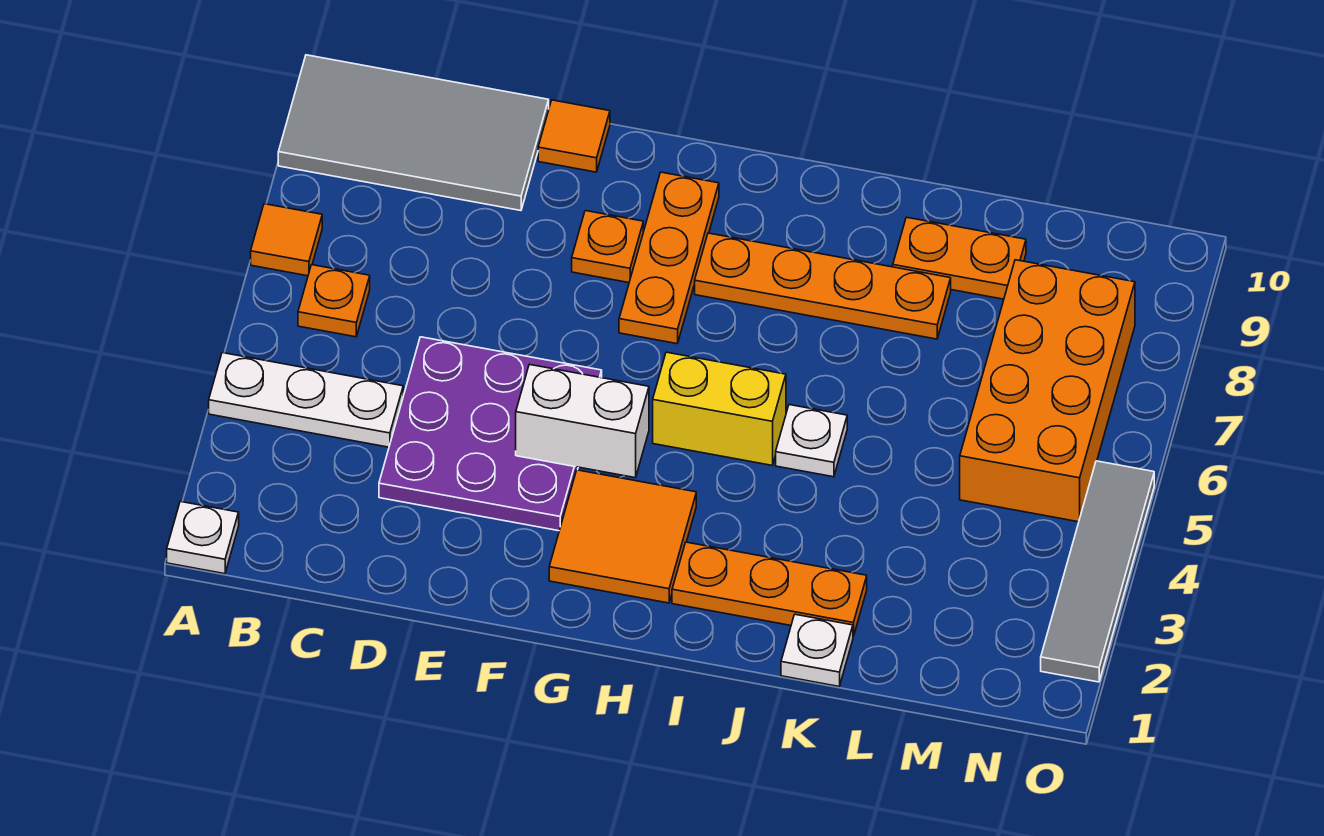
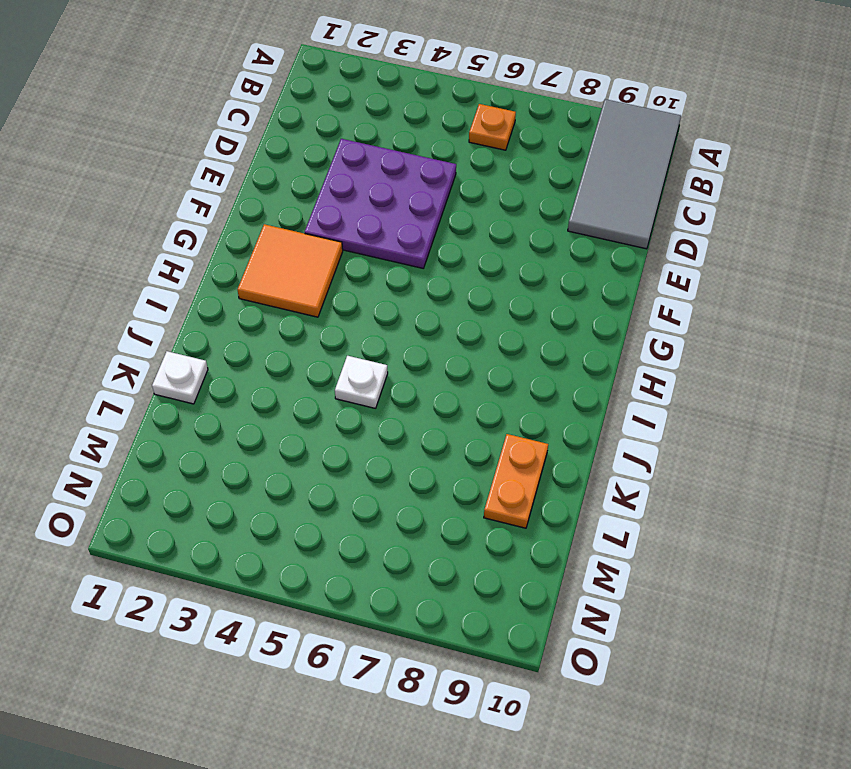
none -> white plate A1 level 1
none -> white plate A4:C4 level 1
none -> orange tile A7 level 1

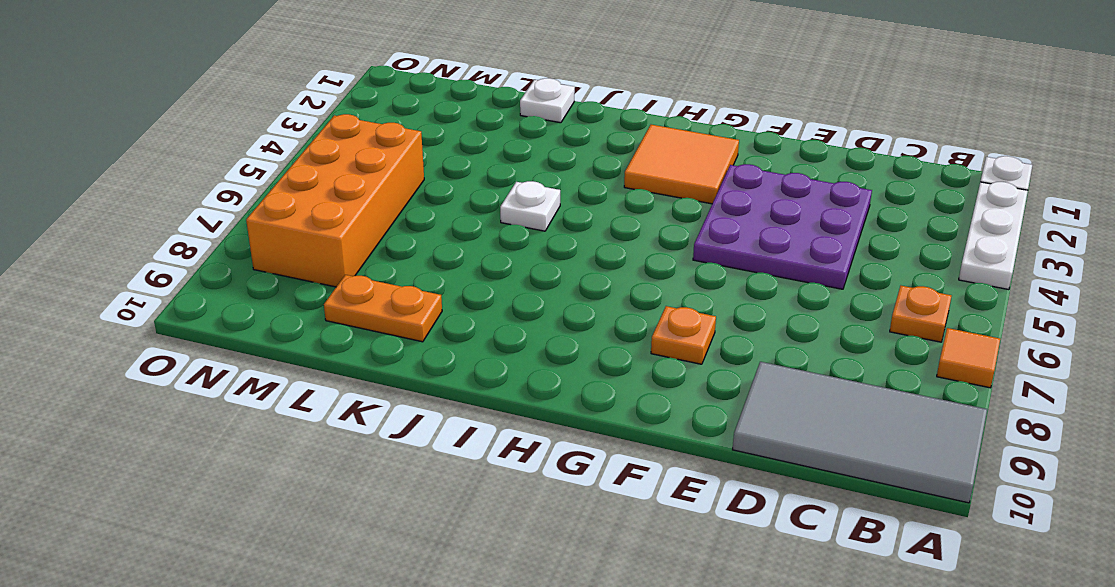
white plate A2:A4 level 1 -> white plate A4:C4 level 1
none -> orange tile E10 level 1
none -> orange plate G7:G9 level 1
none -> yellow brick H5:I5 level 1

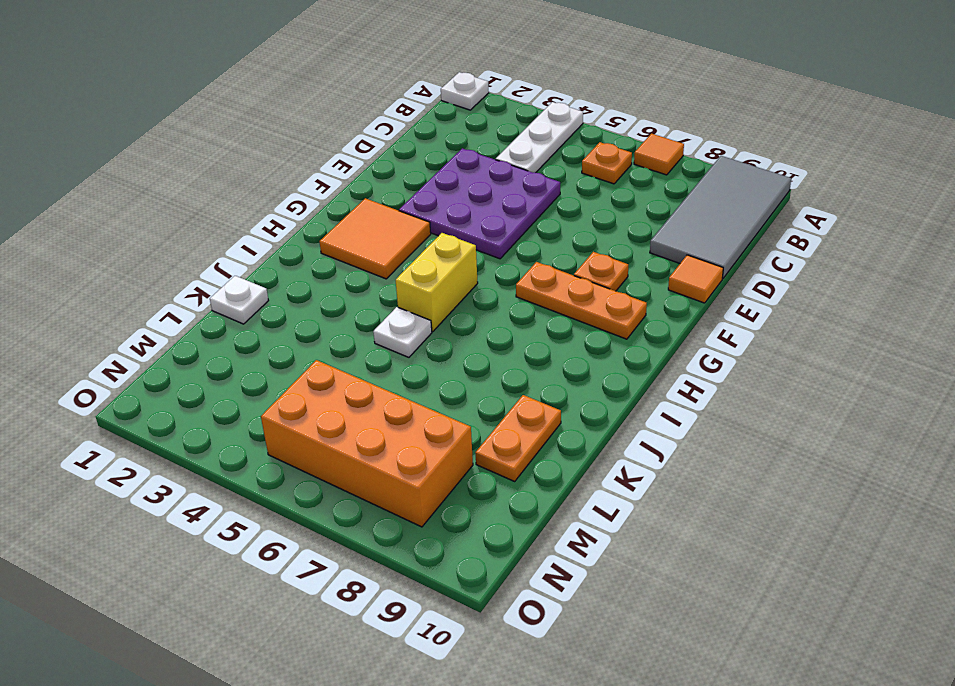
none -> orange plate H8:K8 level 1
none -> orange plate I2:K2 level 1
none -> grey tile O2:O5 level 1

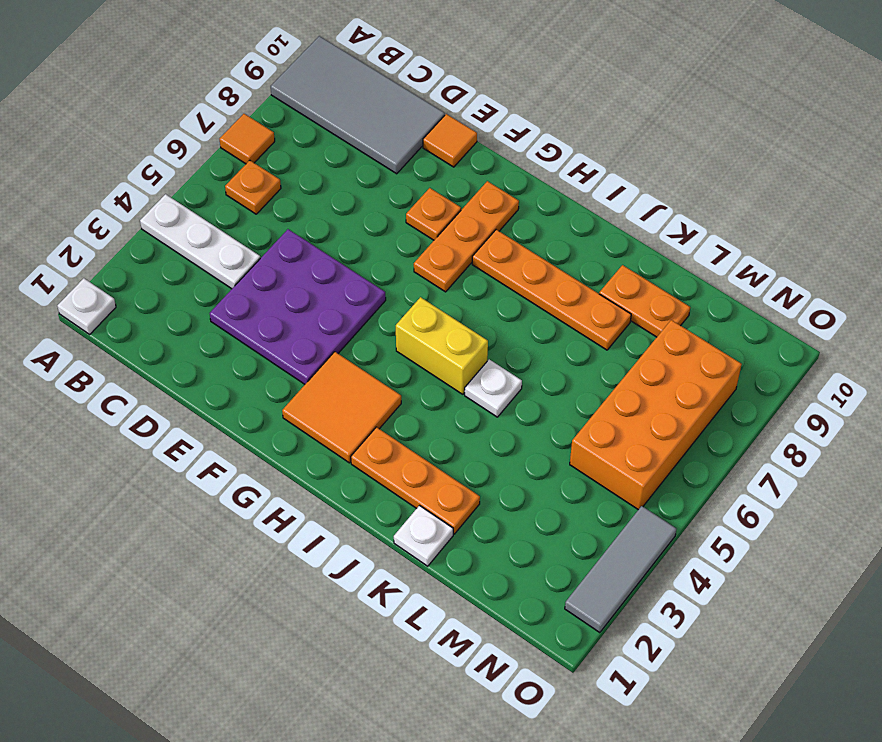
grey tile O2:O4 level 1 -> grey tile O2:O5 level 1
none -> white brick F4:G4 level 2

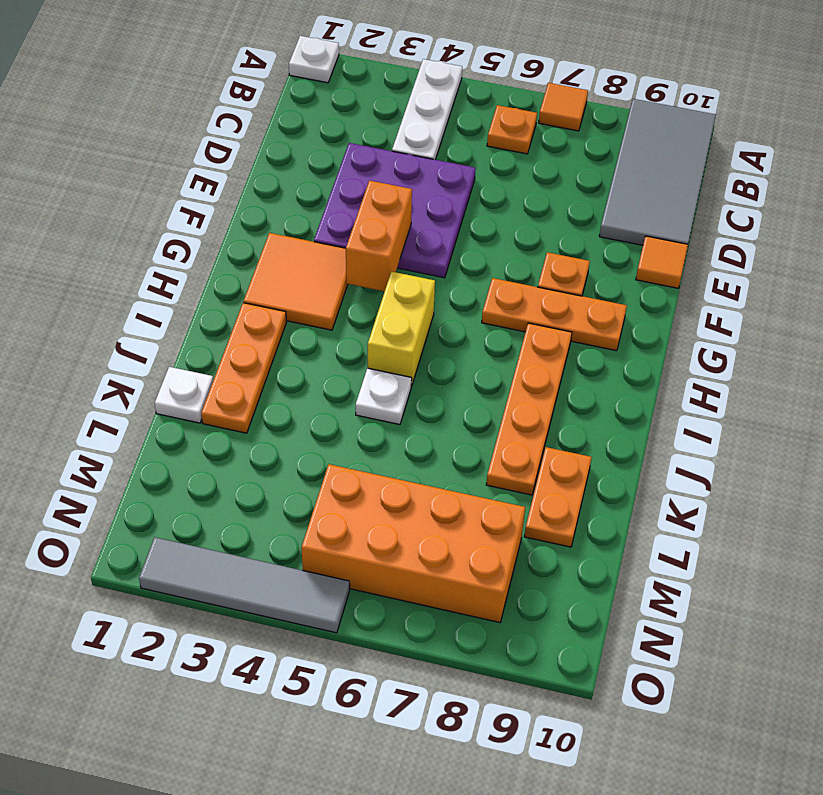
orange brick F4:G4 level 2 -> white brick F4:G4 level 2

